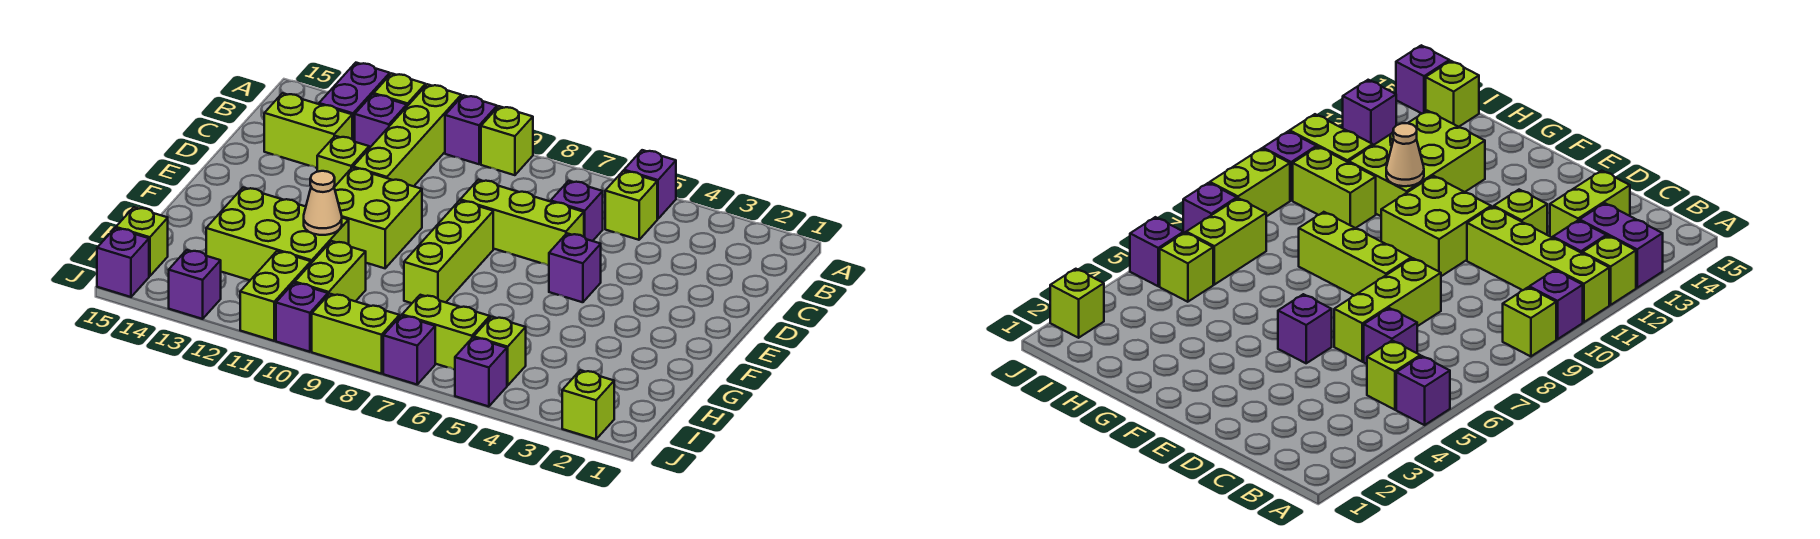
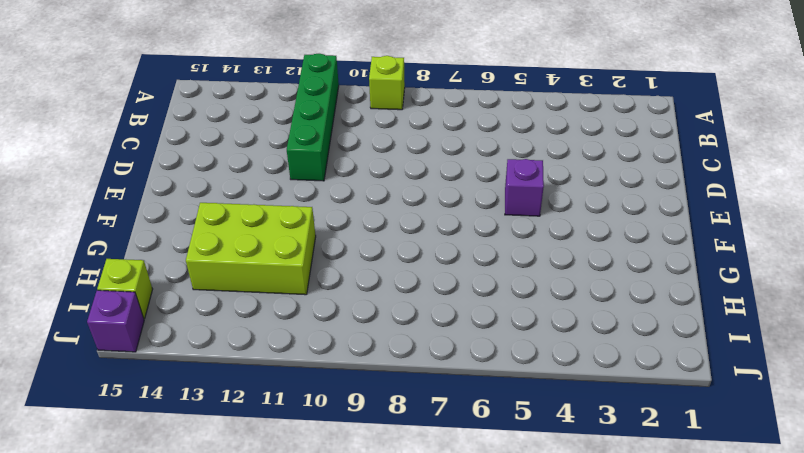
green brick A11:D11 level 1 -> lime brick A11:D11 level 1
none -> purple brick A5 level 1
none -> purple brick A10 level 1
none -> lime brick A12 level 1

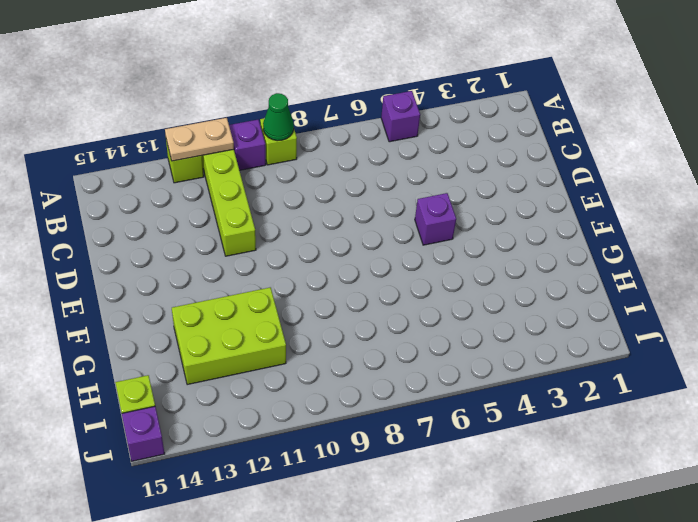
green cone A9 level 2 -> none
tan plate A11:A12 level 2 -> none
none -> purple brick A13:B13 level 1
none -> lime brick B5 level 1
none -> purple brick B12 level 1

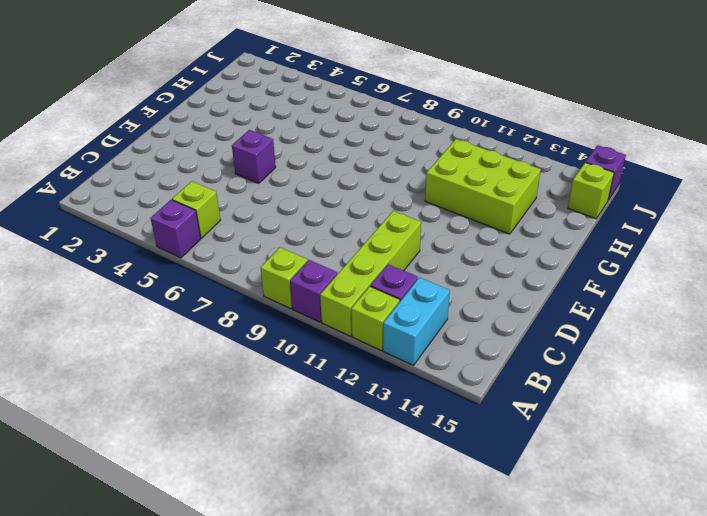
cyan brick A13:B13 level 1 -> purple brick A13:B13 level 1
none -> purple brick C6 level 1
none -> lime brick C13:C14 level 1
none -> lime brick D6:D8 level 1

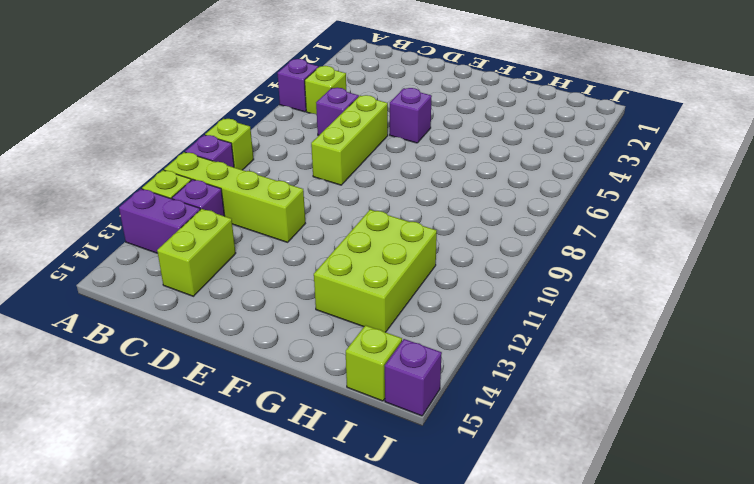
none -> lime brick D12 level 1
none -> lime brick E8:G8 level 1
none -> lime brick E10:F11 level 1

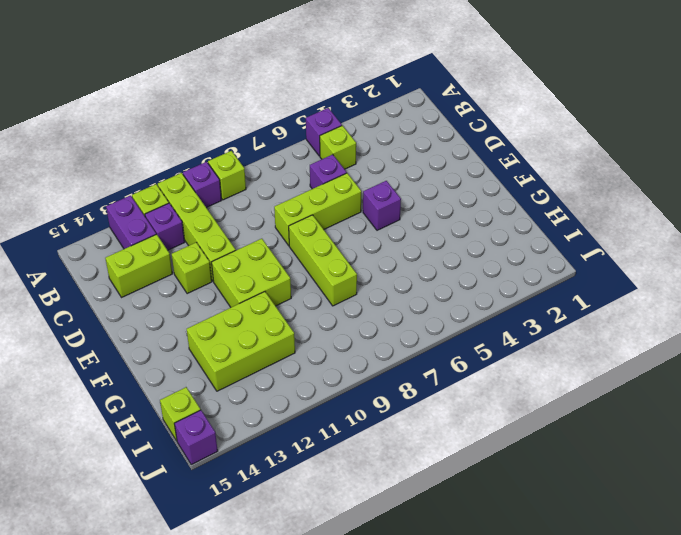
none -> lime brick H10:I10 level 1
none -> lime brick I5 level 1
none -> lime brick I6:I7 level 1

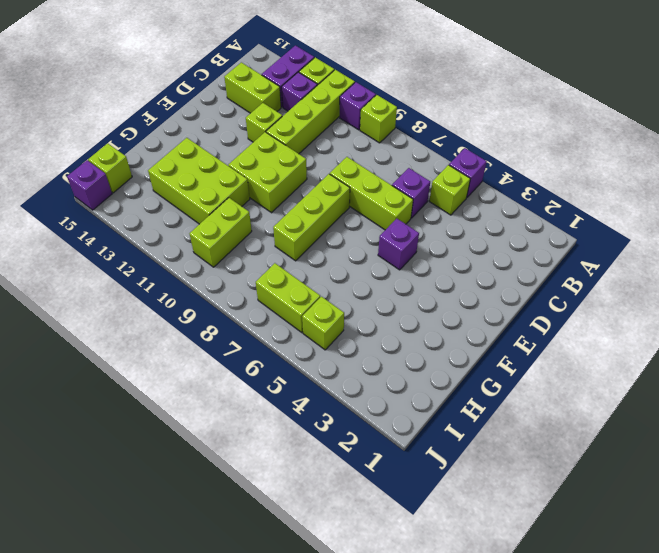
none -> lime brick I11:J11 level 1
none -> lime brick J2 level 1
none -> purple brick J5 level 1

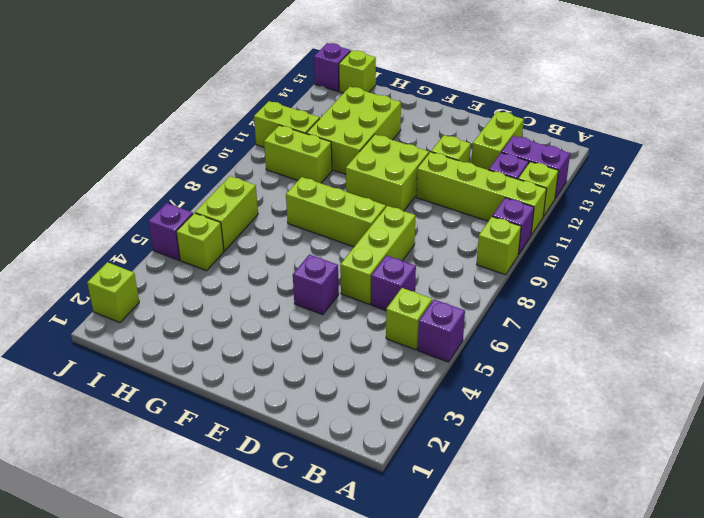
none -> purple brick J7 level 1
none -> lime brick J8:J9 level 1
none -> purple brick J10 level 1

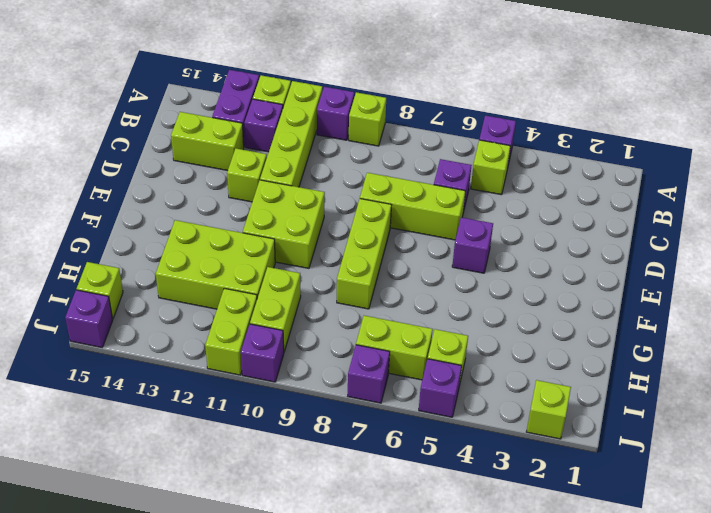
none -> lime brick J8:J9 level 1
none -> purple brick J13 level 1
none -> tan cone G11 level 2

